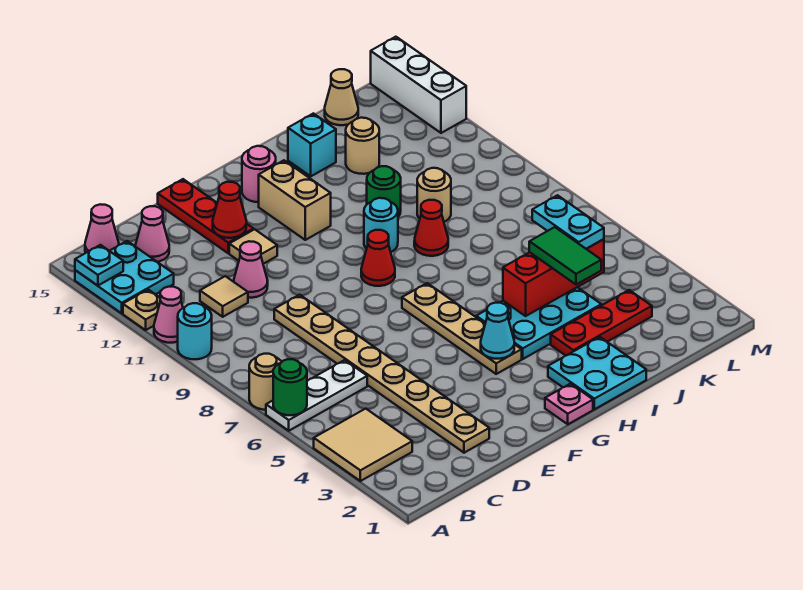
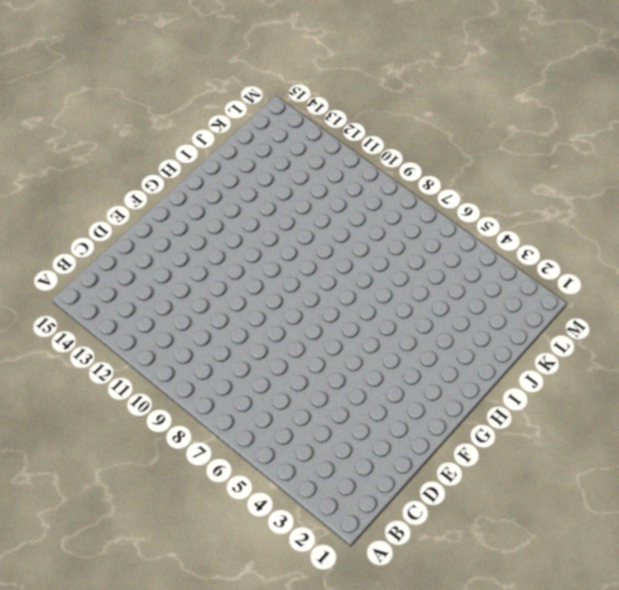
none -> tan tile A3:B4 level 1
none -> white plate A6:C6 level 1
none -> tan round brick A7 level 1
none -> cyan round brick A10 level 1

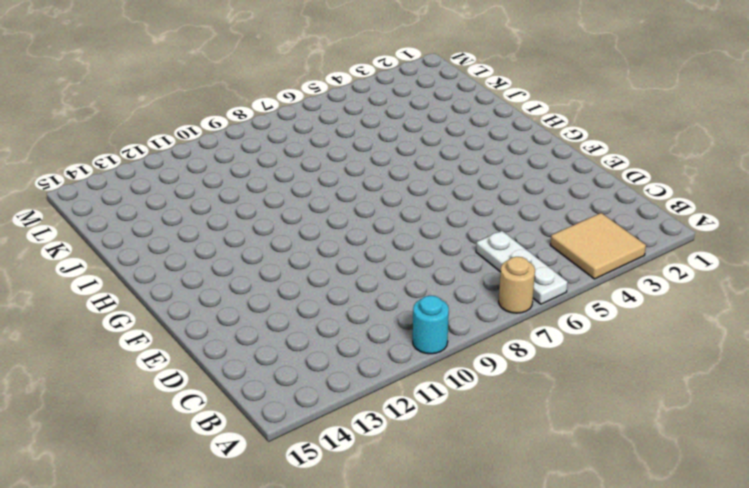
none -> pink cone A11 level 1
none -> tan plate A12 level 1
none -> cyan plate A13:B14 level 1
none -> pink cone B15 level 1

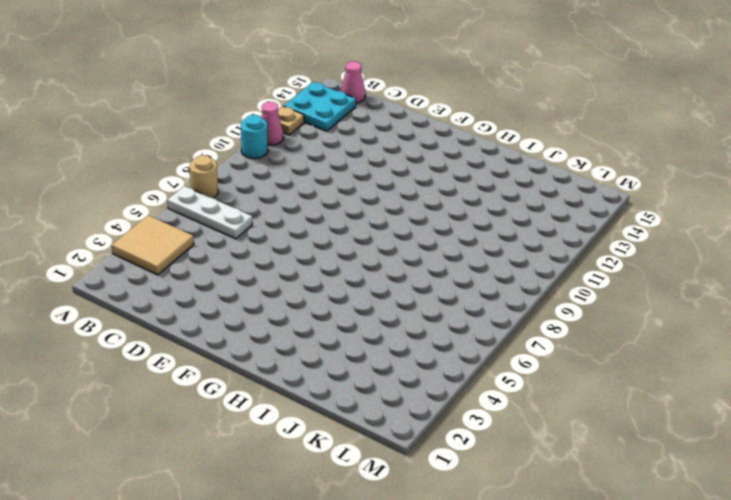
none -> tan tile C11 level 1
none -> pink cone C14 level 1
none -> tan plate D2:D9 level 1
none -> pink cone D11 level 1

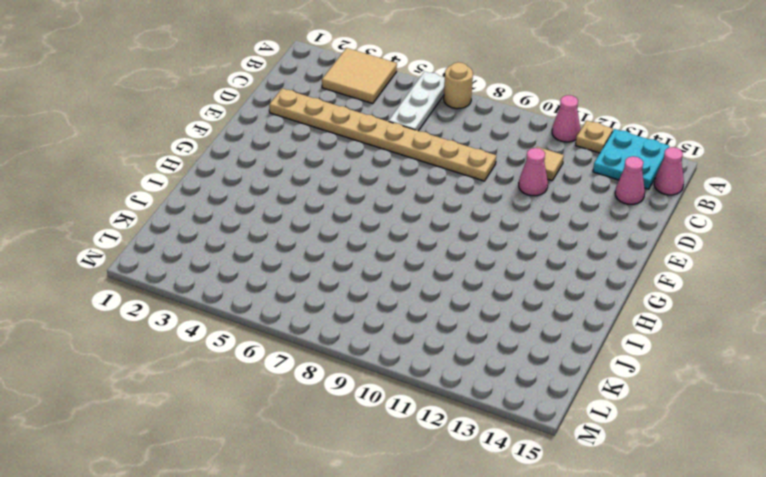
none -> cyan round brick A10 level 1
none -> tan tile E12 level 1
none -> red plate E13:E15 level 1
none -> pink plate G1 level 1

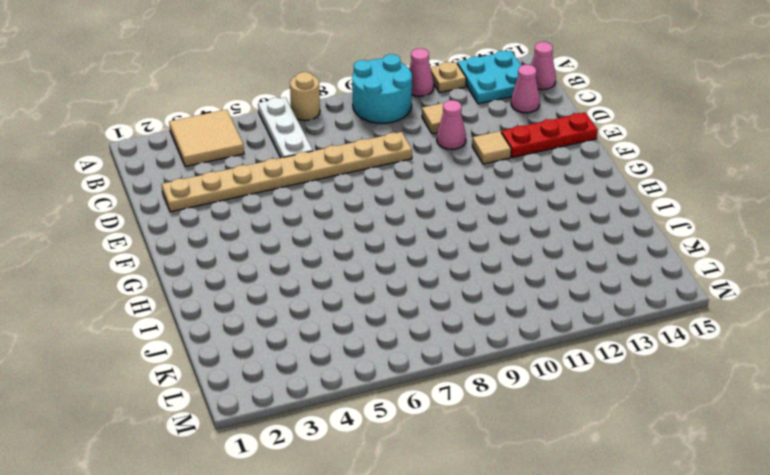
cyan round brick A9:B10 level 1 -> cyan round brick A10 level 1
none -> pink plate G1 level 1
none -> tan plate G4:G7 level 1
none -> red cone G9 level 1
none -> tan brick G12:G13 level 1

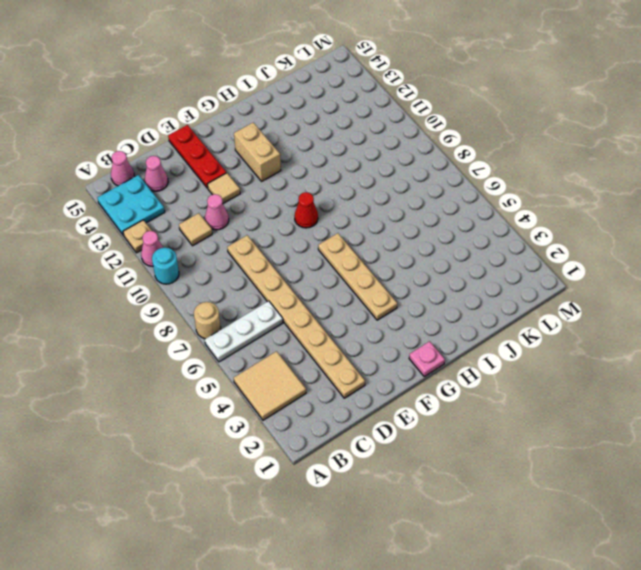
none -> pink round brick G14 level 1
none -> cyan plate H1:I2 level 1
none -> cyan plate H4:J5 level 1
none -> cyan round brick H10 level 1

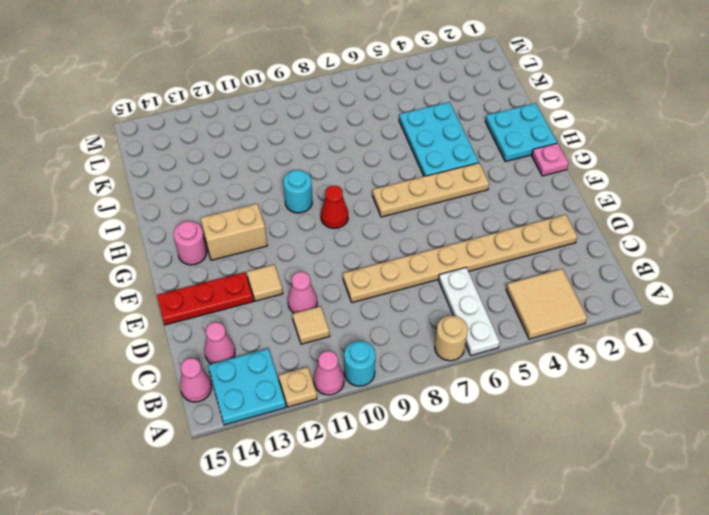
none -> red plate I3:K3 level 1
none -> red cone I9 level 1
none -> green round brick I11 level 1
none -> cyan brick I14 level 1

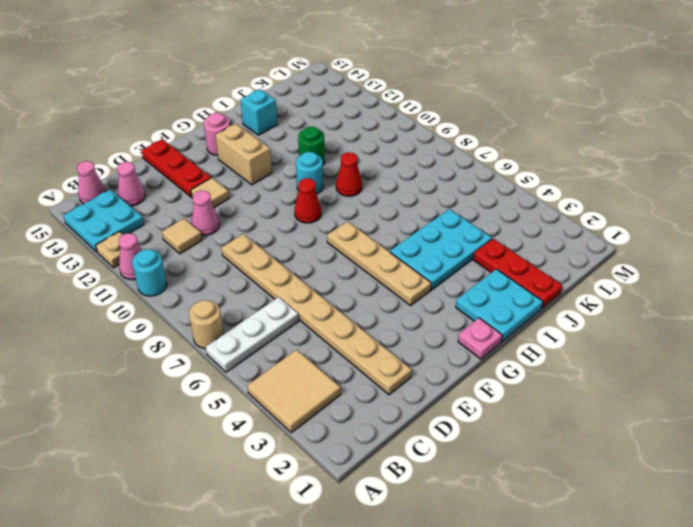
red plate J1:J3 level 1 -> red plate I3:K3 level 1
none -> tan round brick J10 level 1
none -> tan round brick J13 level 1
none -> tan cone K15 level 1
none -> white brick M13:M15 level 1

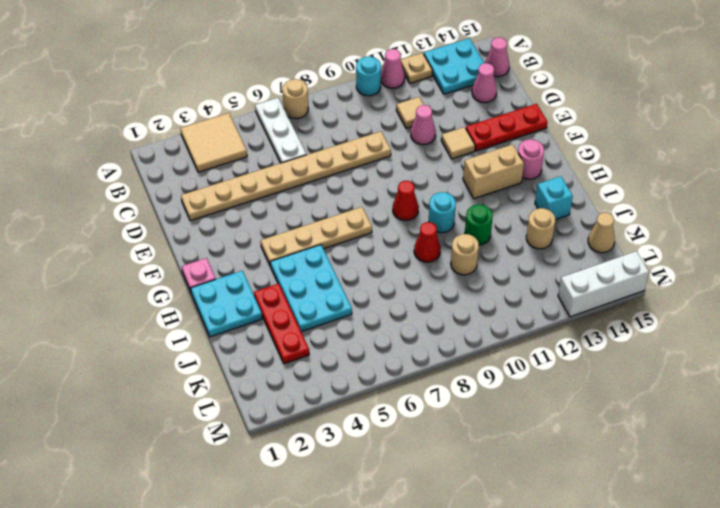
none -> green round brick A6 level 2
none -> cyan plate A14 level 2
none -> red cone E13 level 2
none -> cyan cone G4 level 2

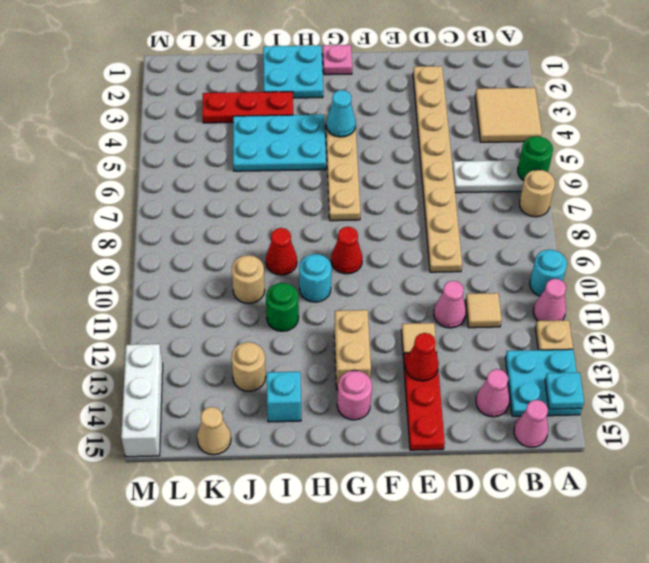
none -> red brick I5:K5 level 2
none -> green tile J4:J5 level 3
none -> cyan plate K5:K6 level 3

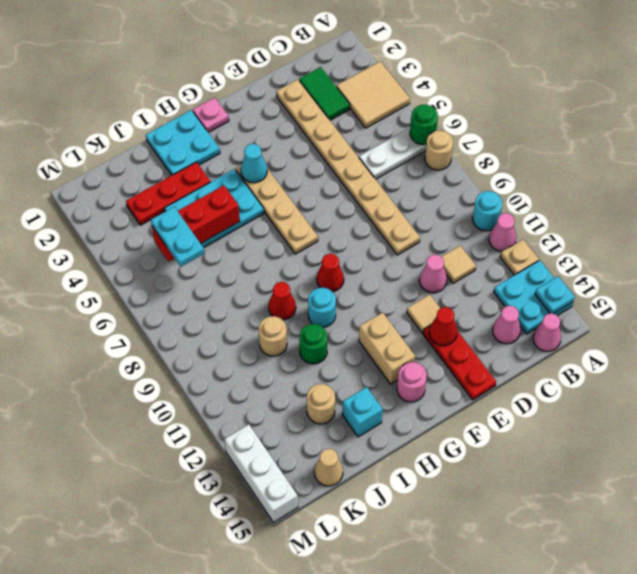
green tile C2:C3 level 1 -> green tile J4:J5 level 3

